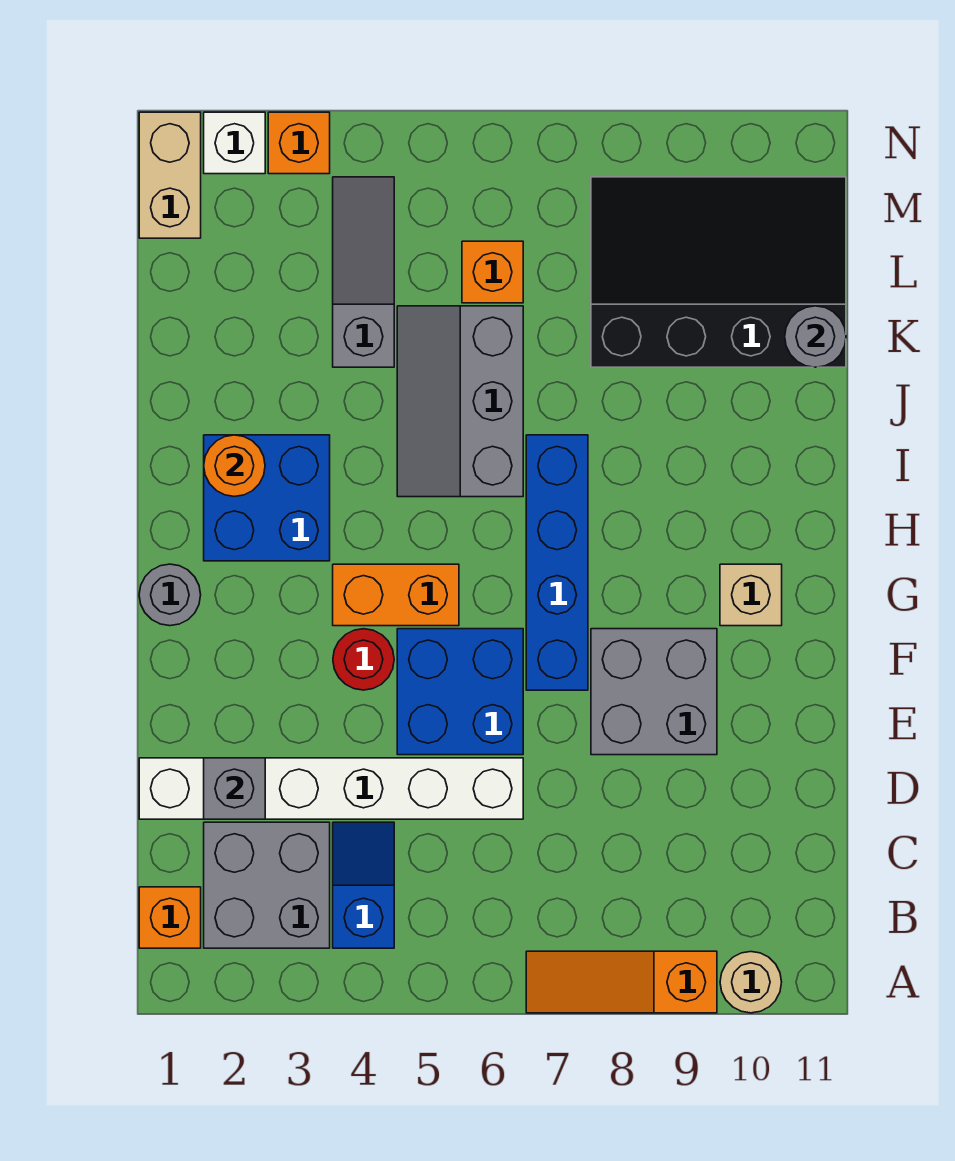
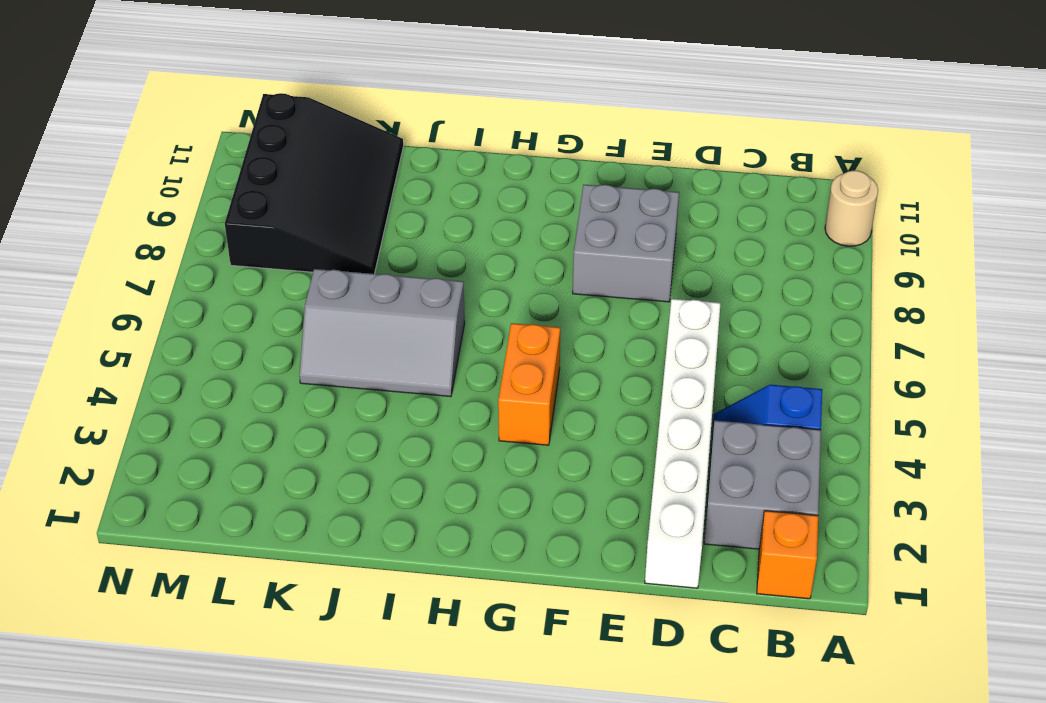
black slope K8:M11 level 1 top M -> black slope K8:M11 level 1 top K
none -> orange slope A7:A9 level 1 top 9
none -> blue brick E5:F6 level 1
none -> red round brick F4 level 1

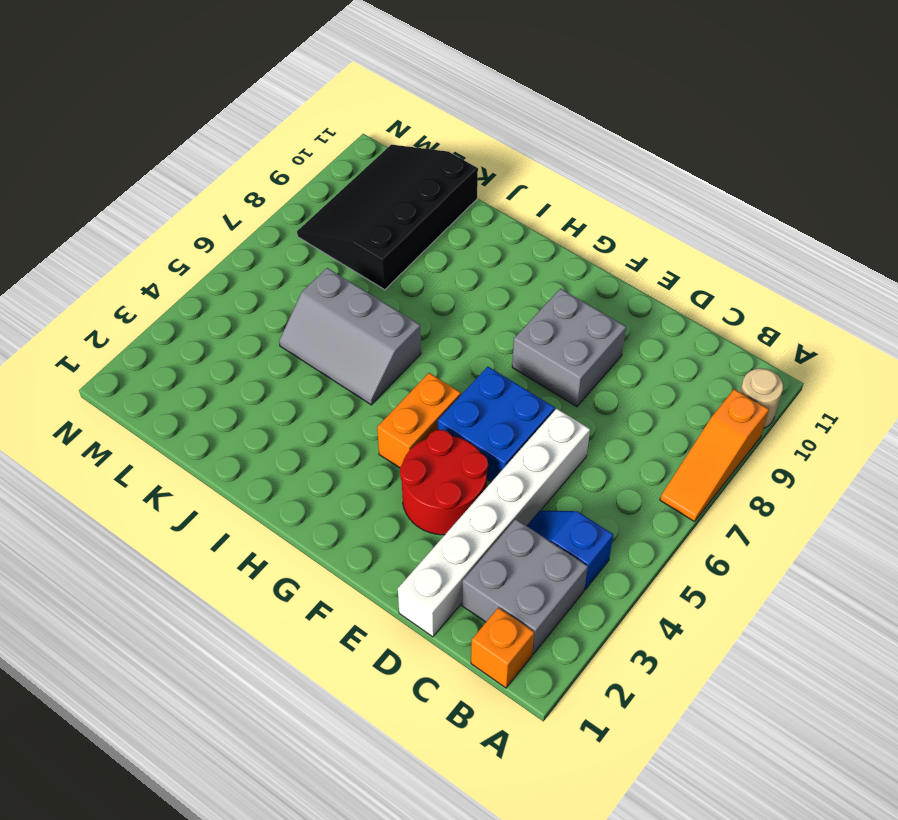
red round brick E3:F4 level 1 -> red round brick F4 level 1
none -> blue brick F7:I7 level 1
none -> grey round brick G1 level 1
none -> tan brick G10 level 1

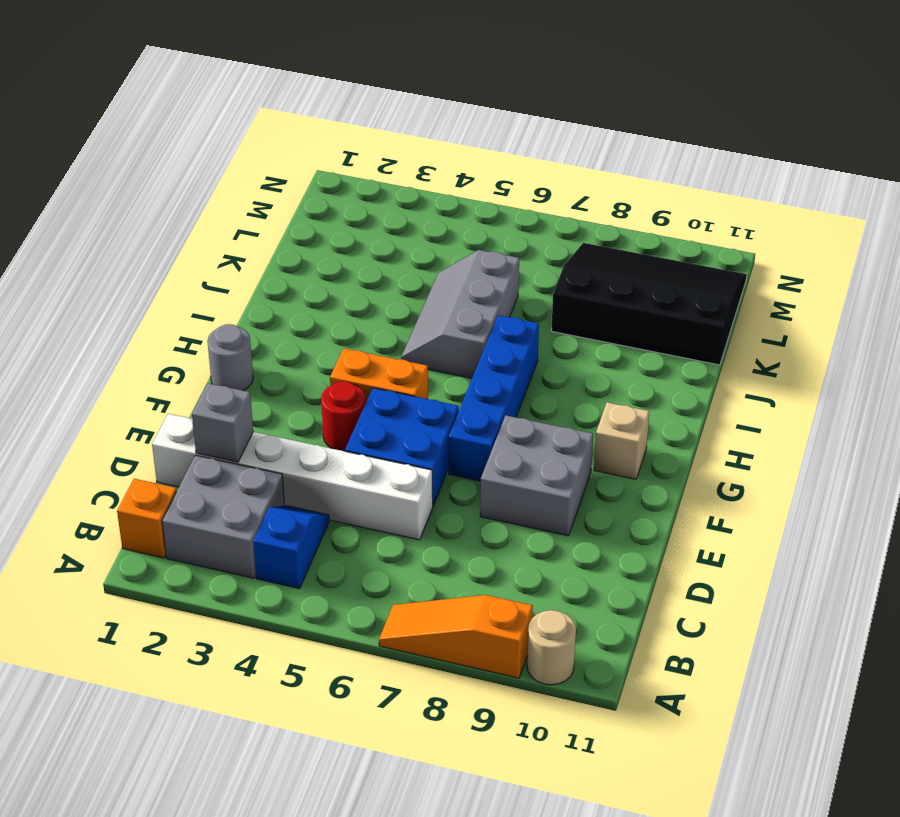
none -> blue brick H2:I3 level 1
none -> grey slope K4:M4 level 1 top K
none -> orange brick L6 level 1

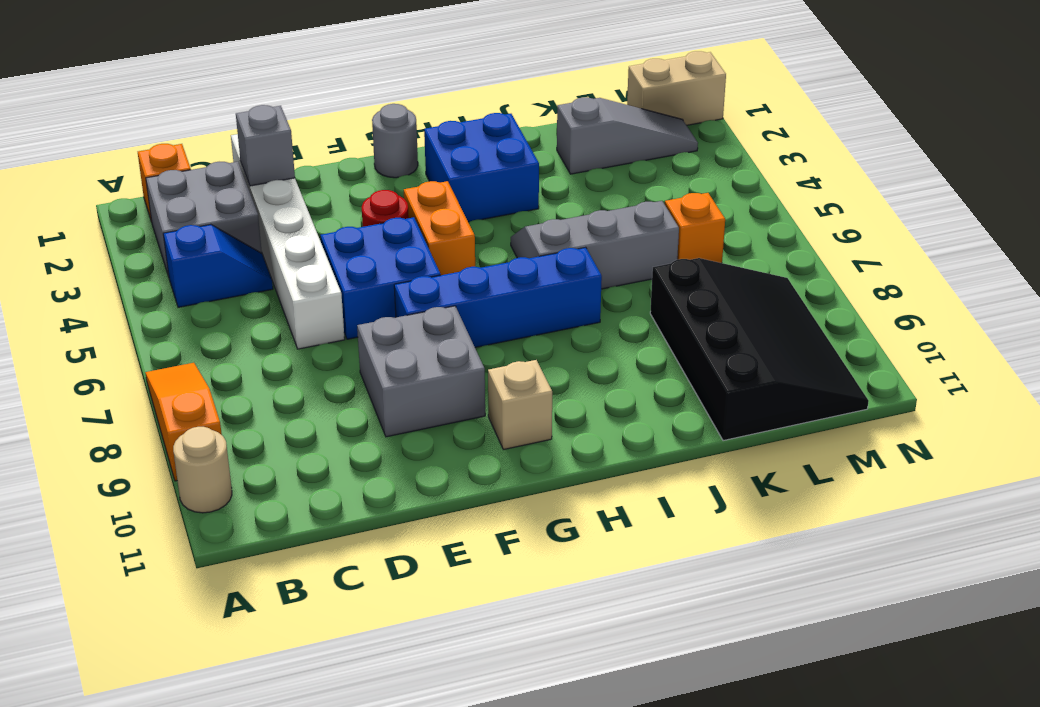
grey slope K2:M2 level 1 top K -> grey slope K4:M4 level 1 top K
none -> white brick N2 level 1
none -> orange brick N3 level 1
none -> orange round brick I2 level 2

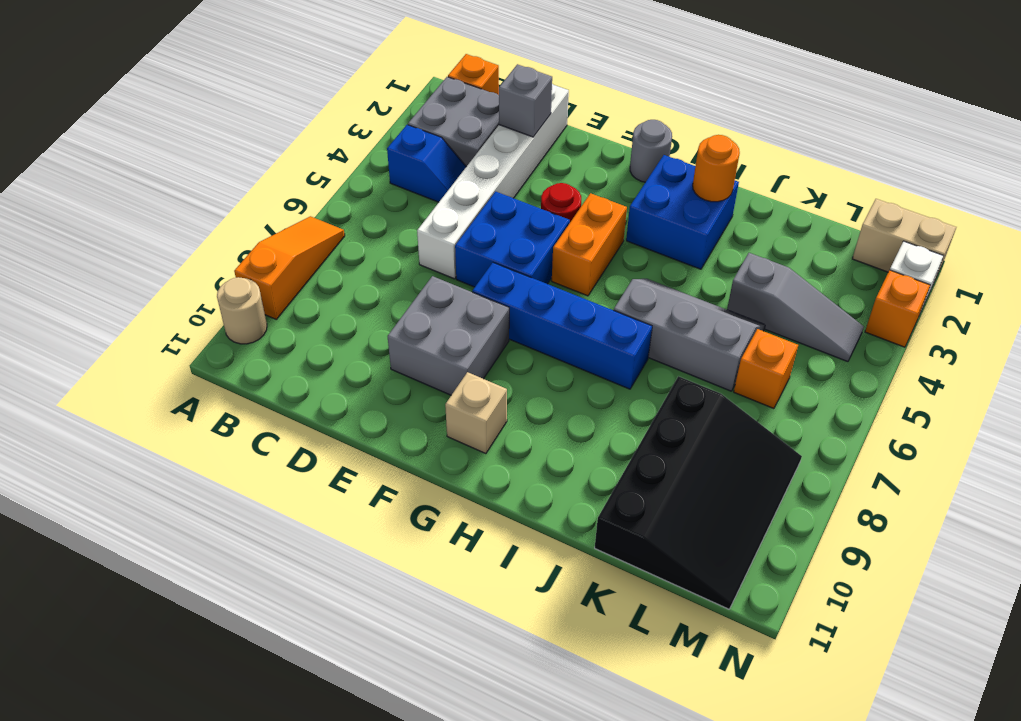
none -> grey round brick K11 level 2

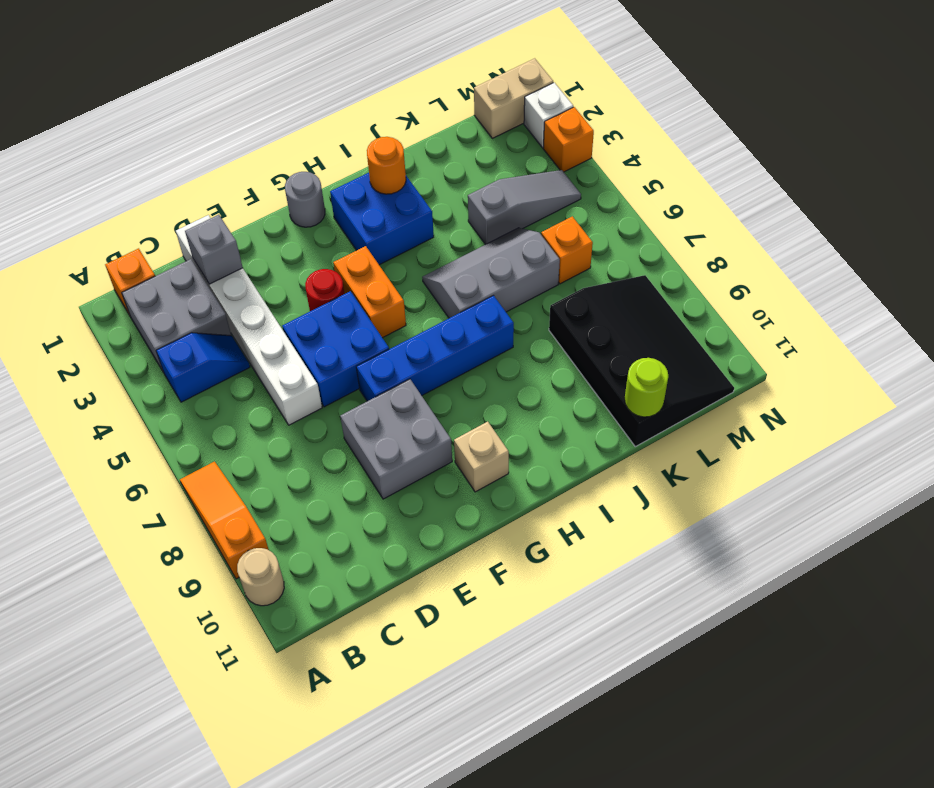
lime round brick K11 level 2 -> grey round brick K11 level 2

